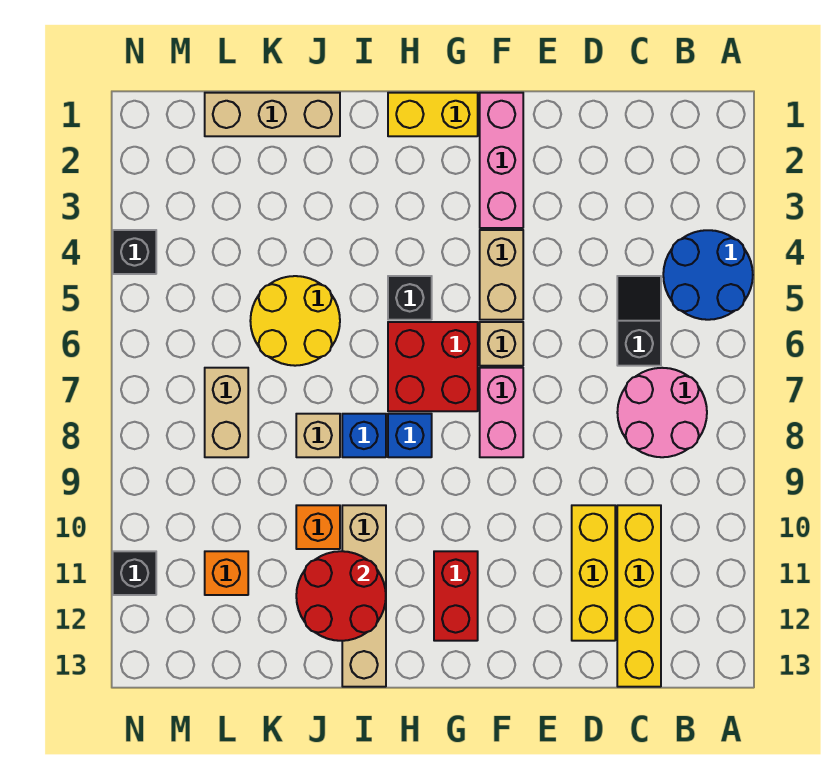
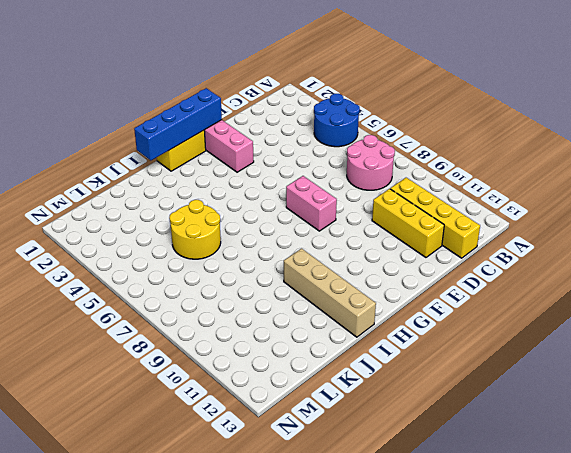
blue brick F1:I1 level 2 -> none
none -> black slope C5:C6 level 1 top 6
none -> tan brick F4:F5 level 1
none -> tan brick F6 level 1

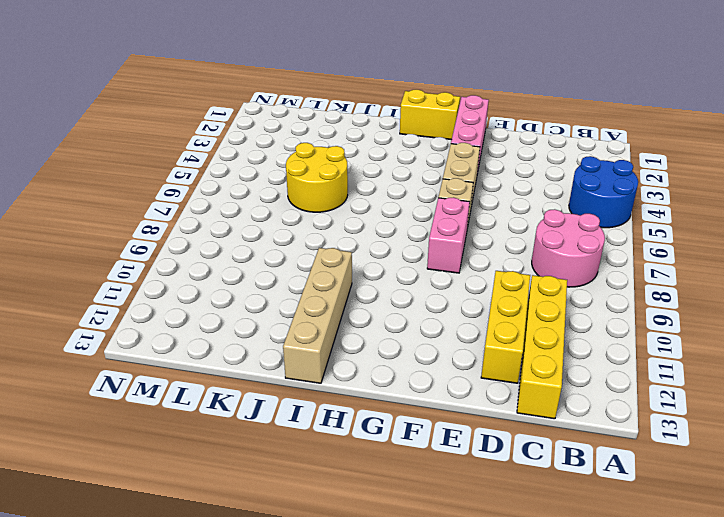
none -> black slope C5:C6 level 1 top 6
none -> red brick G6:H7 level 1
none -> red brick G11:G12 level 1

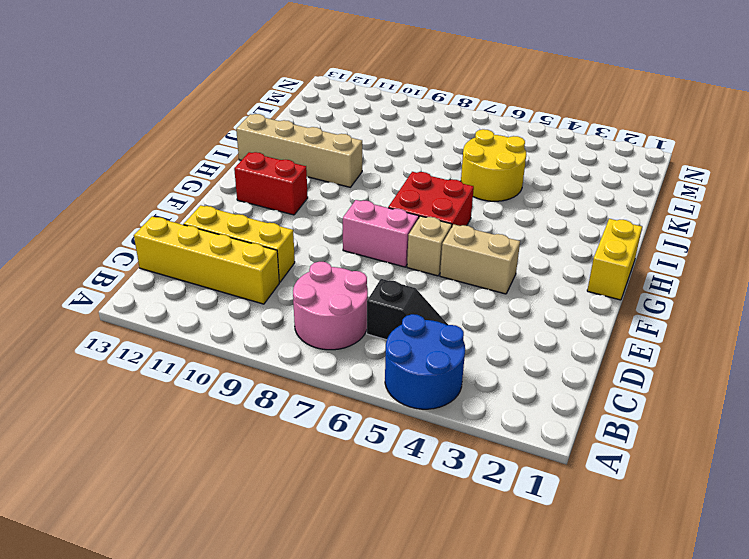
none -> pink brick F1:F3 level 1
none -> black brick H5 level 1
none -> blue brick H8 level 1

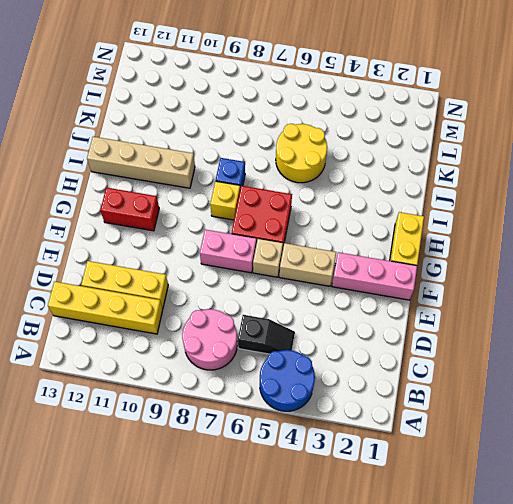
yellow brick H8 level 1 -> blue brick H8 level 1
none -> black brick H5 level 1
none -> tan brick J1:L1 level 1
none -> tan brick J8 level 1

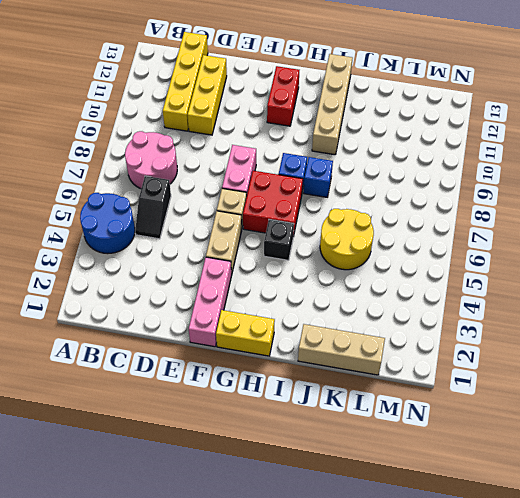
none -> tan brick J8 level 1
none -> orange brick J10 level 1
none -> tan brick L7:L8 level 1

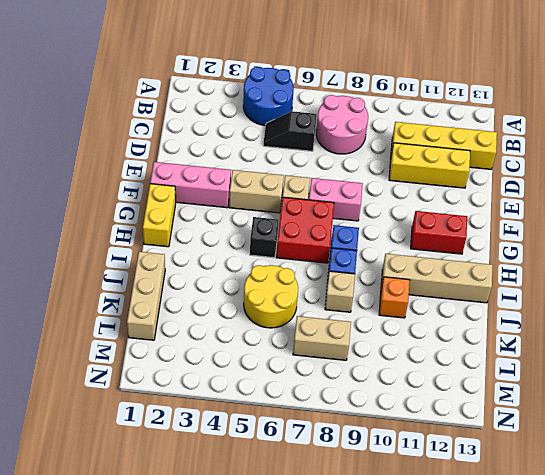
none -> orange brick L11 level 1
none -> black brick N4 level 1
none -> black brick N11 level 1

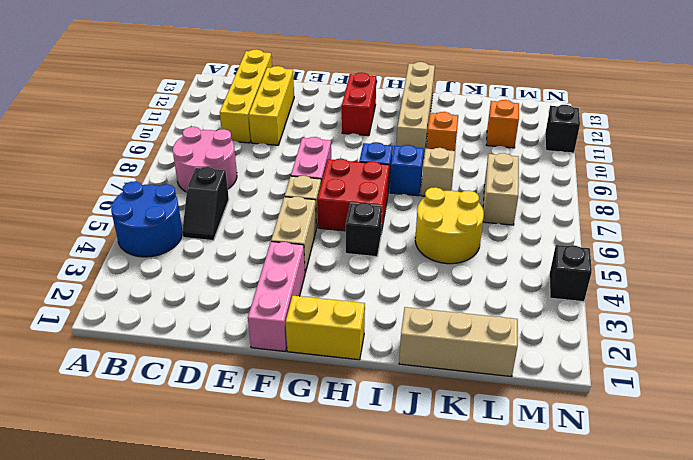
none -> red round brick I11:J12 level 2

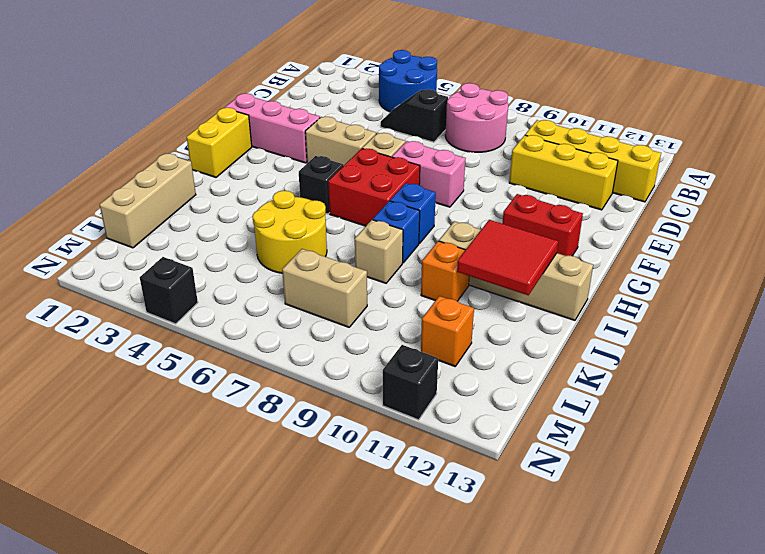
red tile I11:J12 level 2 -> red round brick I11:J12 level 2

